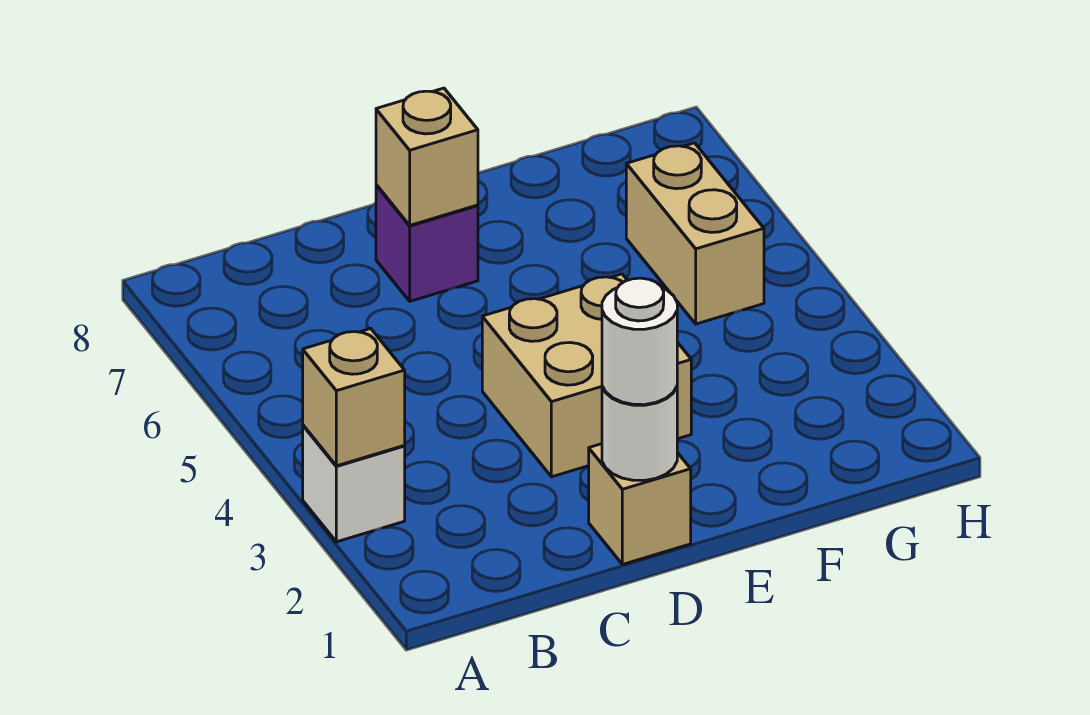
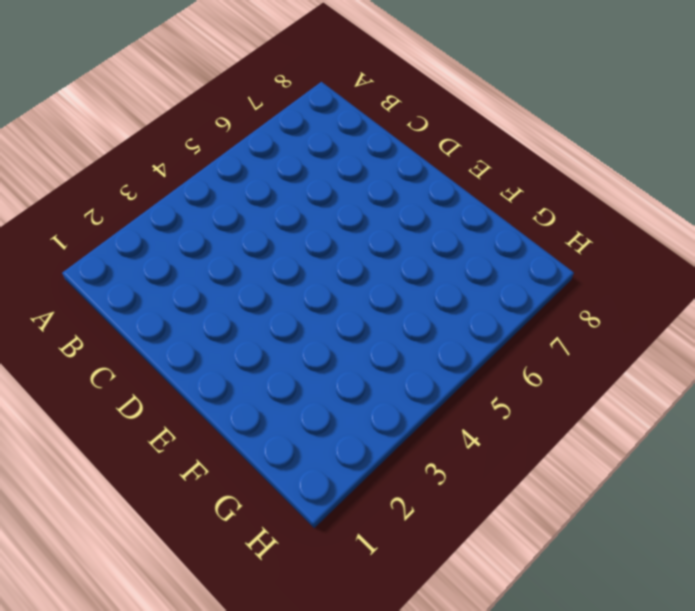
none -> white brick A3 level 1
none -> tan brick D1 level 1

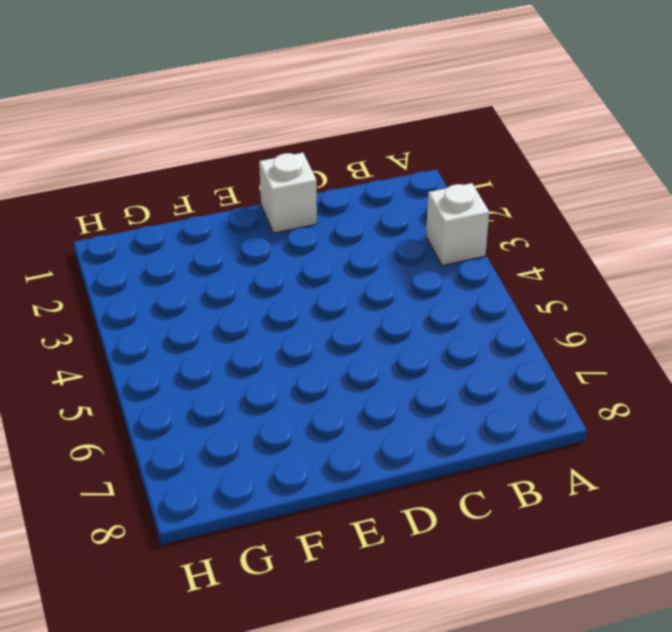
white brick D1 level 1 -> tan brick D1 level 1
none -> tan brick D3:E4 level 1
none -> purple brick D7 level 1

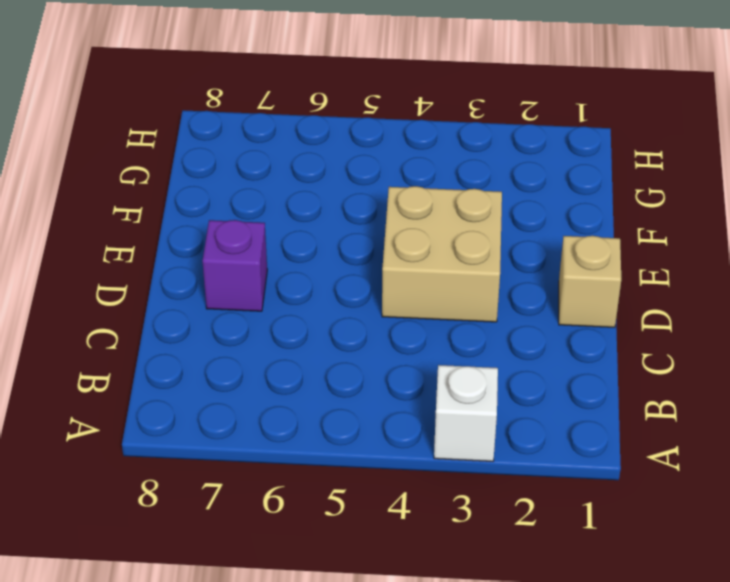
none -> tan brick G5:G6 level 1
none -> tan brick A3 level 2

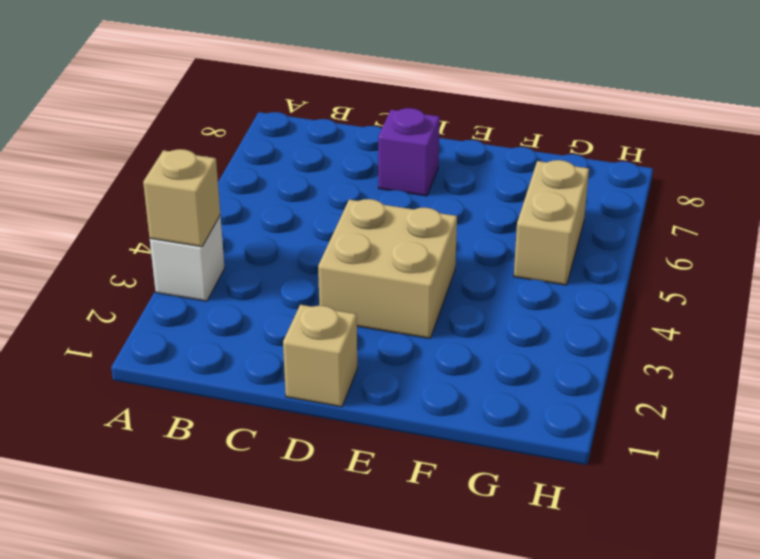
none -> white round brick D1 level 2
none -> tan brick D7 level 2

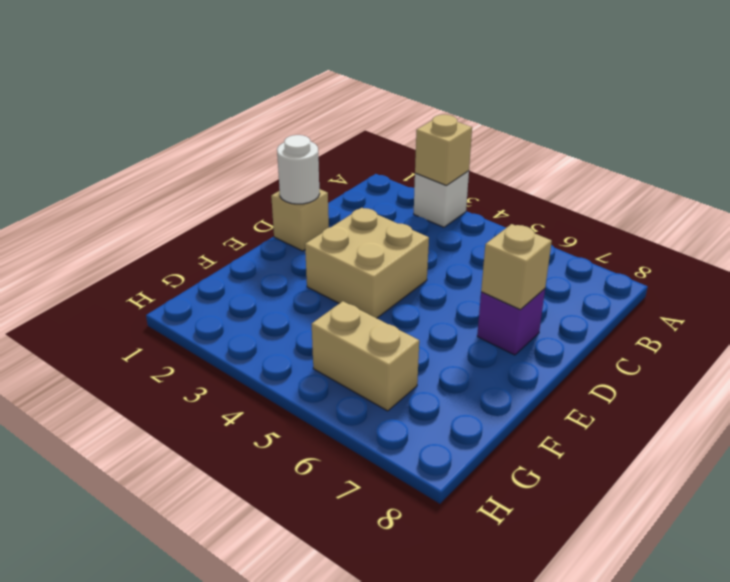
none -> white round brick D1 level 3

